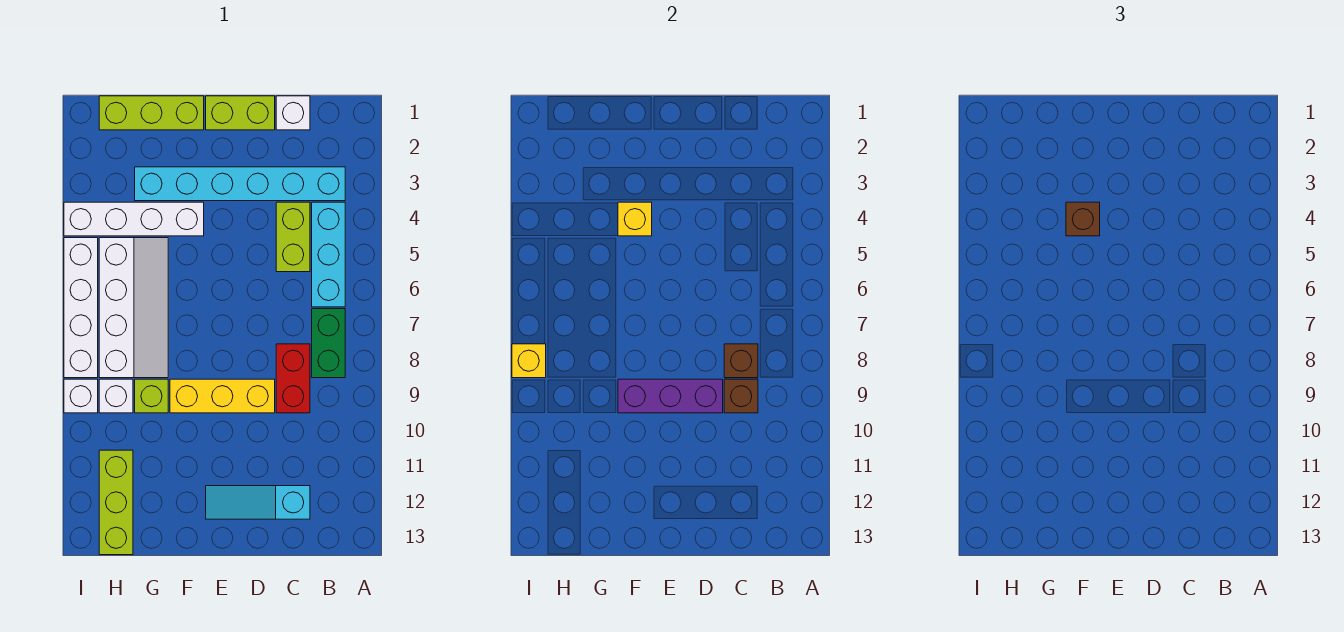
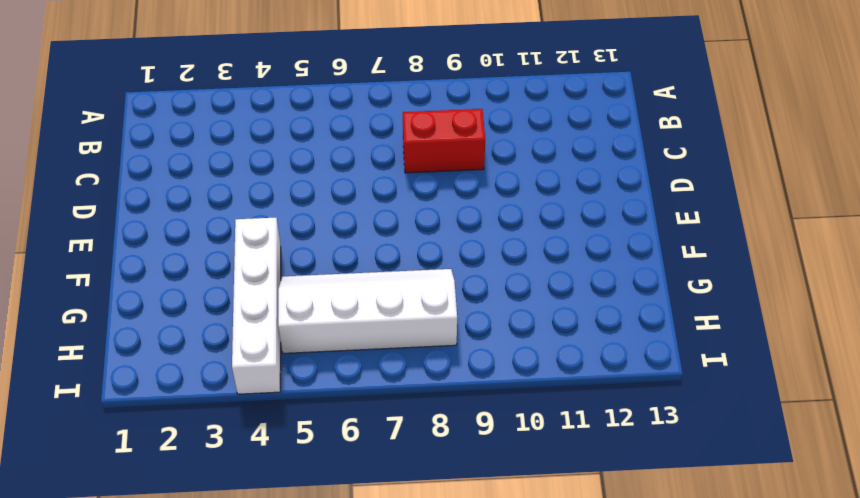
none -> cyan brick B3:G3 level 1
none -> cyan brick B4:B6 level 1
none -> green brick B7:B8 level 1

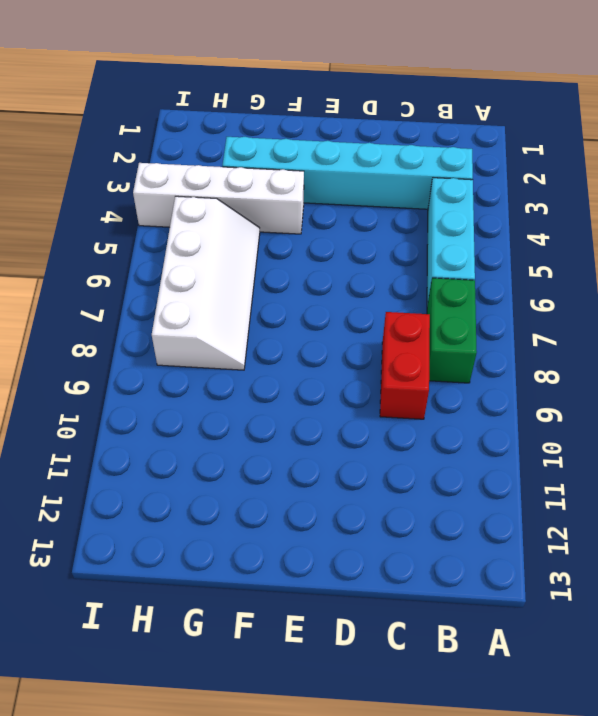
none -> white brick C1 level 1
none -> lime brick C4:C5 level 1
none -> cyan slope C12:E12 level 1 top C

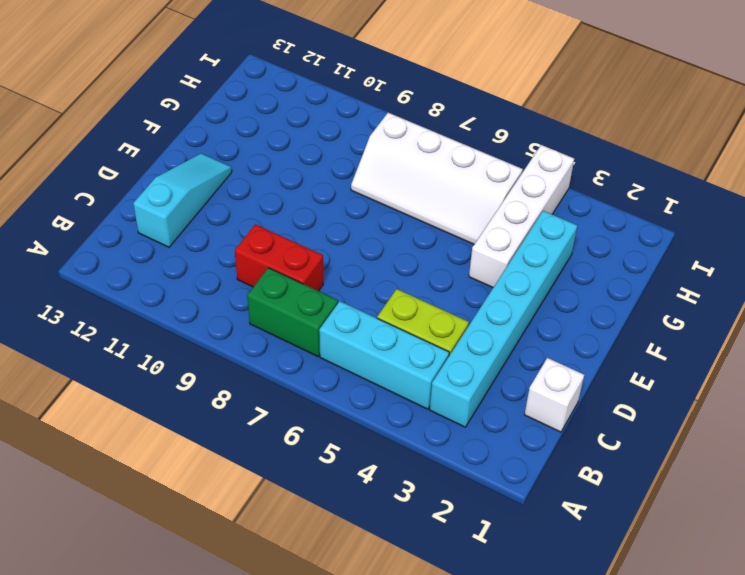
none -> lime brick D1:E1 level 1
none -> yellow brick D9:F9 level 1
none -> lime brick F1:H1 level 1

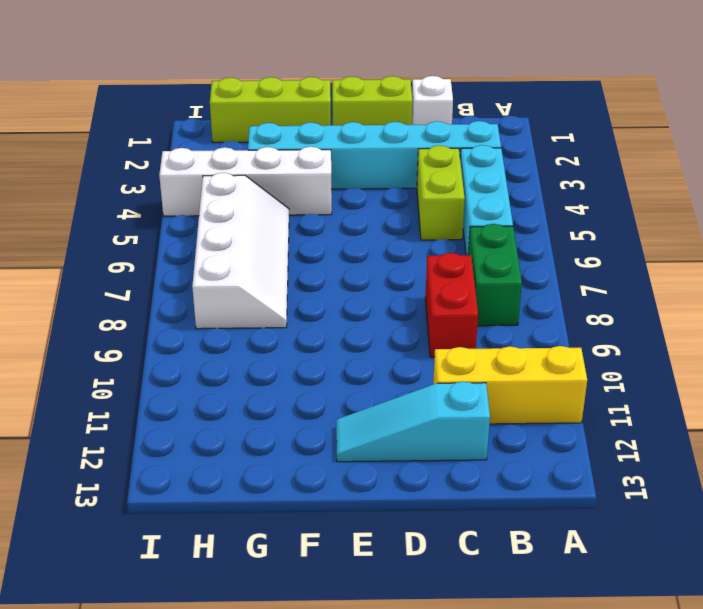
yellow brick A11:C11 level 1 -> yellow brick D9:F9 level 1
none -> lime brick G9 level 1
none -> white brick H9 level 1
none -> lime brick H11:H13 level 1

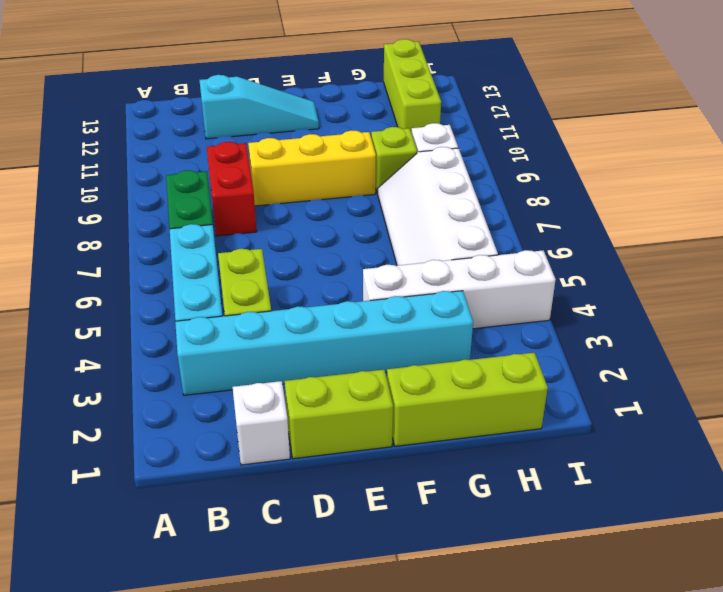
none -> white brick I5:I8 level 1
none -> white brick I9 level 1
none -> brown brick C8 level 2

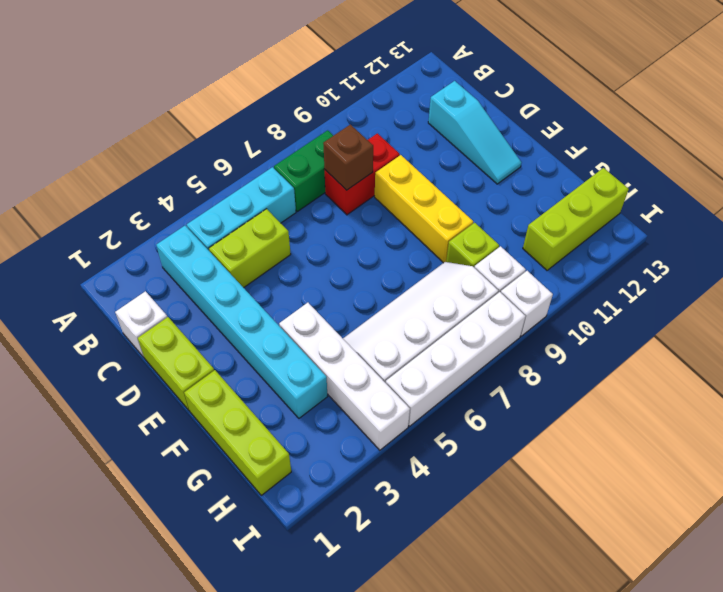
none -> brown brick C9 level 2
none -> purple brick D9:F9 level 2
none -> yellow brick F4 level 2

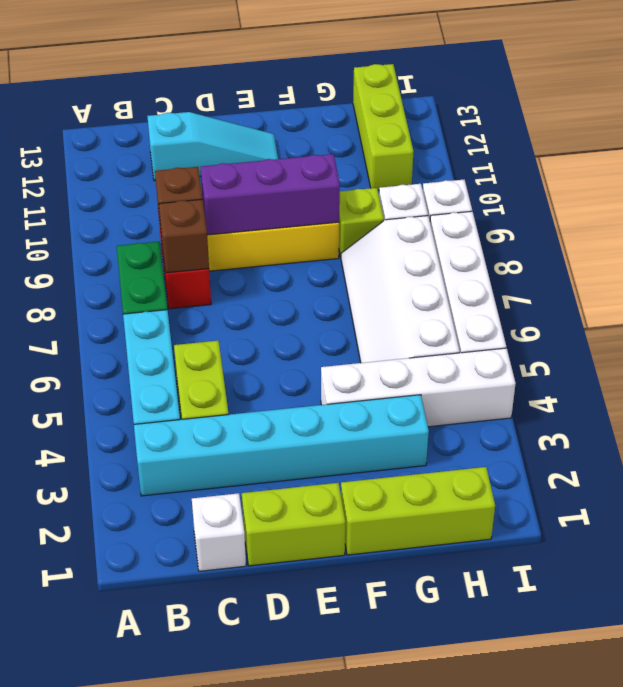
none -> yellow brick F4 level 2
none -> yellow brick I8 level 2
none -> brown brick F4 level 3

